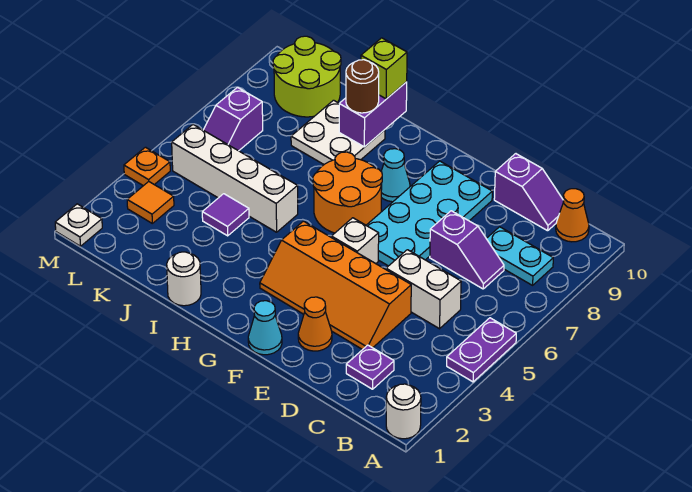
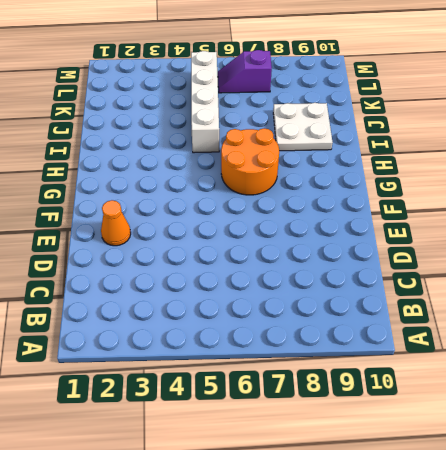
none -> white round brick A1 level 1
none -> purple plate A4:A5 level 1
none -> cyan plate B8:C8 level 1

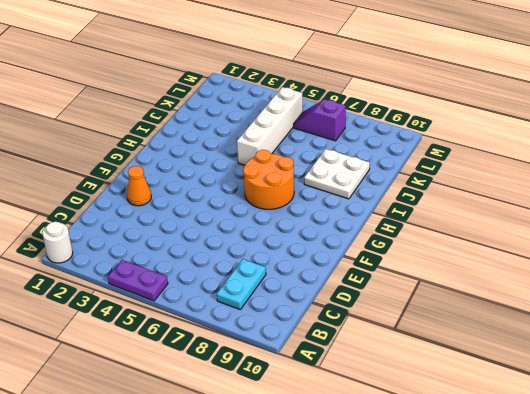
none -> orange cone B10 level 1
none -> purple plate C2 level 1
none -> white brick C5:D5 level 1

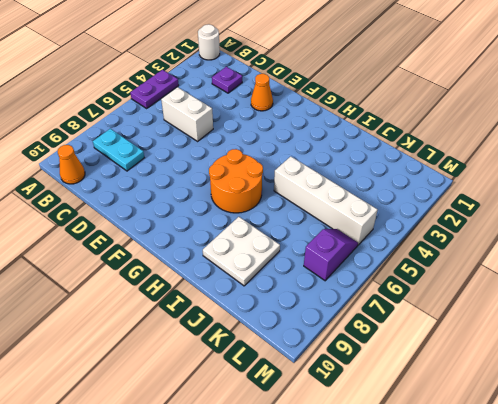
none -> purple slope C7:D7 level 1 top D
none -> purple slope C10:D10 level 1 top D
none -> orange slope D3:G4 level 1 top 4

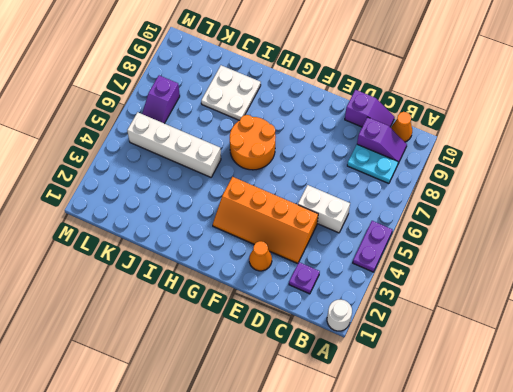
purple slope B9:C9 level 1 top C -> purple slope C7:D7 level 1 top D
none -> cyan plate E6:F9 level 1
none -> cyan cone F1 level 1
none -> white brick F5 level 1

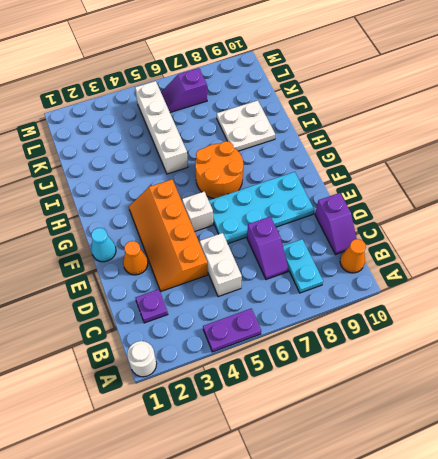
none -> cyan cone G8 level 1
none -> white round brick I1 level 1
none -> purple tile J4 level 1

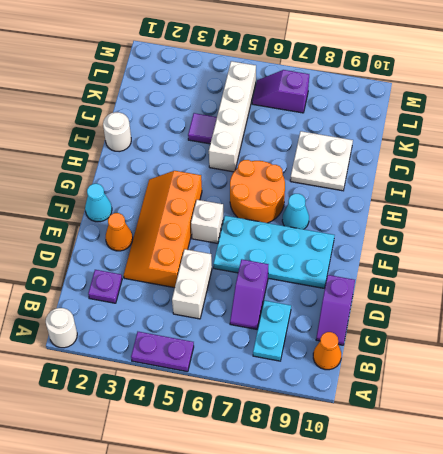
none -> lime round brick K9:L10 level 1
none -> orange tile L3 level 1
none -> white plate M1 level 1

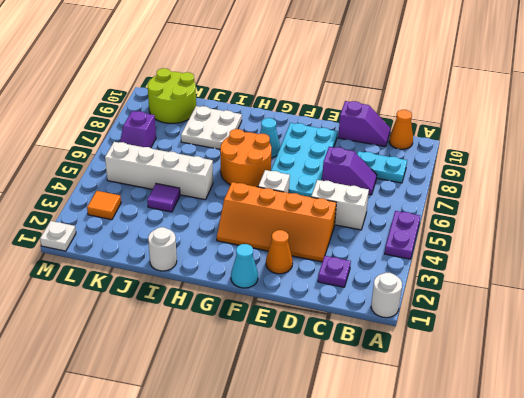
none -> orange plate M4 level 1
none -> purple brick I9:I10 level 2
none -> brown round brick I9 level 3

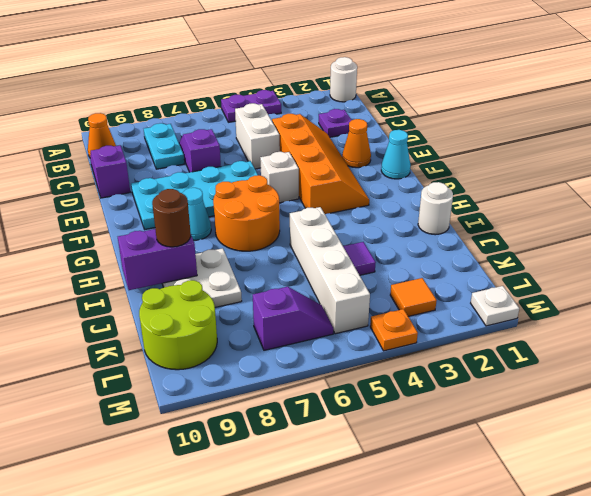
none -> lime brick I10 level 3

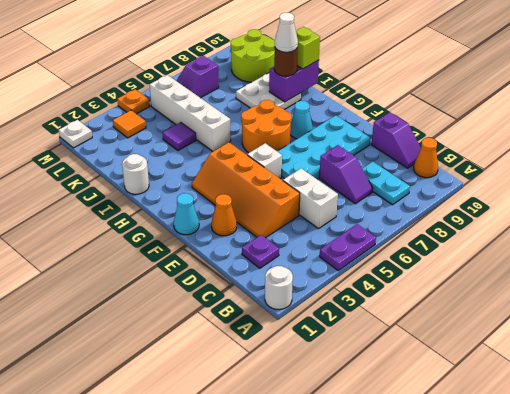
white cone I9 level 4 -> none

